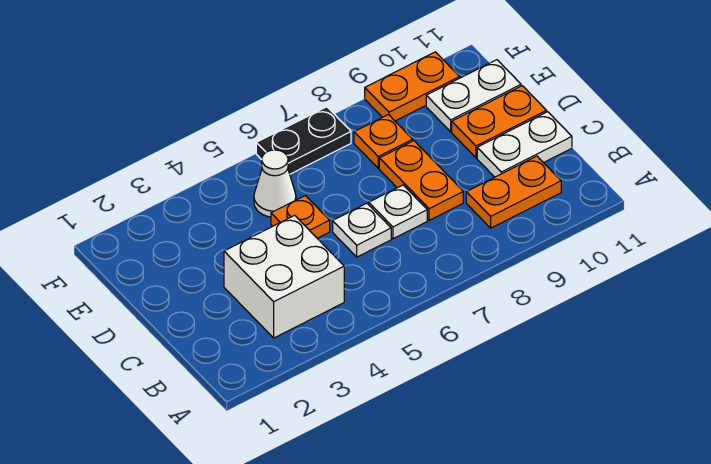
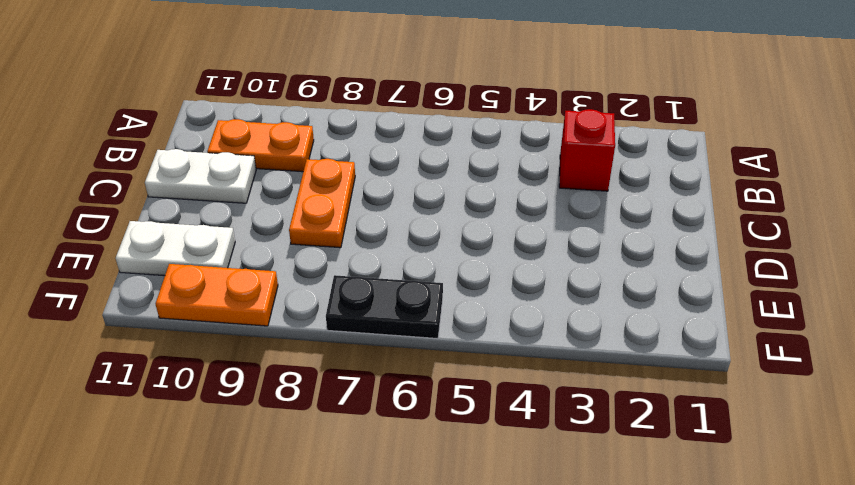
red brick B3 level 1 -> white brick B3:C4 level 1
none -> white plate C6 level 1
none -> white plate C7 level 1
none -> orange plate D5 level 1

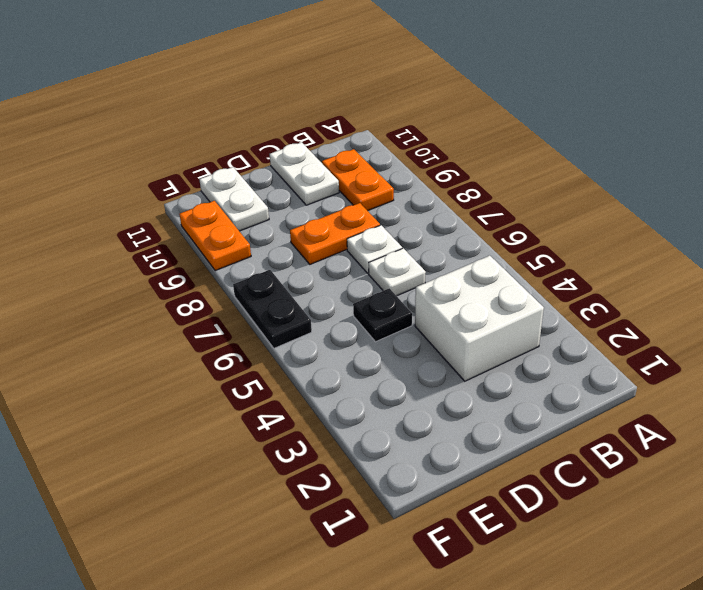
black plate D5 level 1 -> orange plate D5 level 1
none -> orange plate D10:D11 level 1
none -> white cone E5 level 1
none -> orange plate E8 level 1

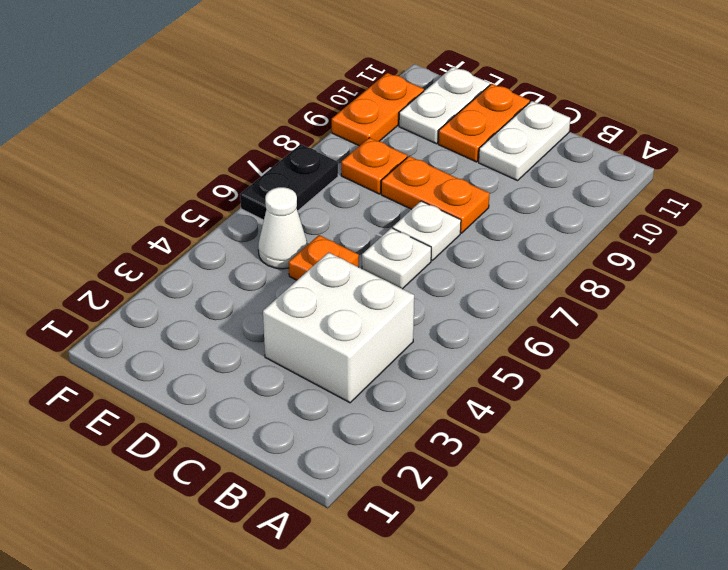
none -> orange plate B9:B10 level 1

